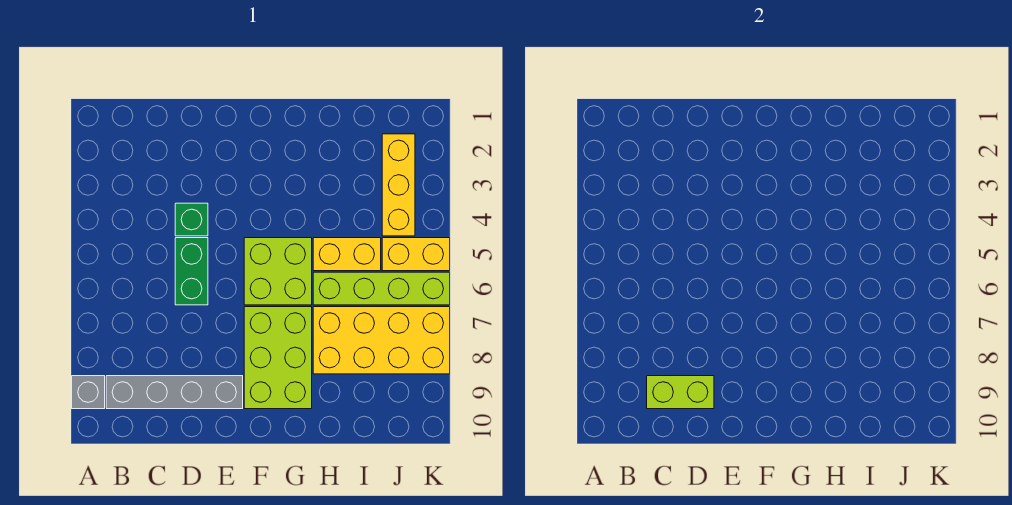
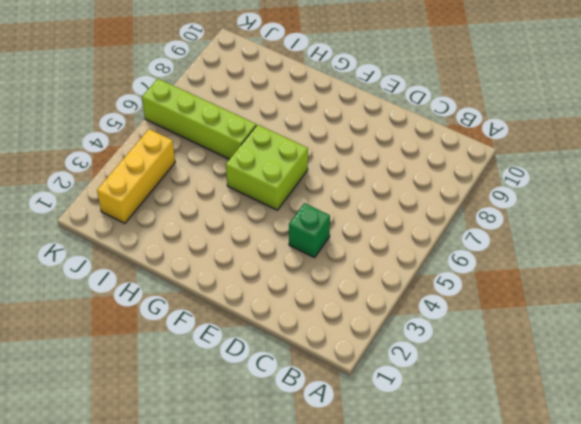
none -> grey brick A9 level 1
none -> grey brick B9:E9 level 1
none -> green brick D5:D6 level 1

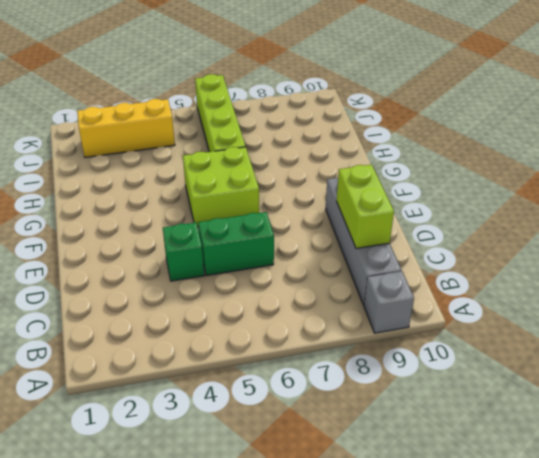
none -> lime brick F7:G9 level 1
none -> yellow brick H5:I5 level 1
none -> yellow brick H7:K8 level 1

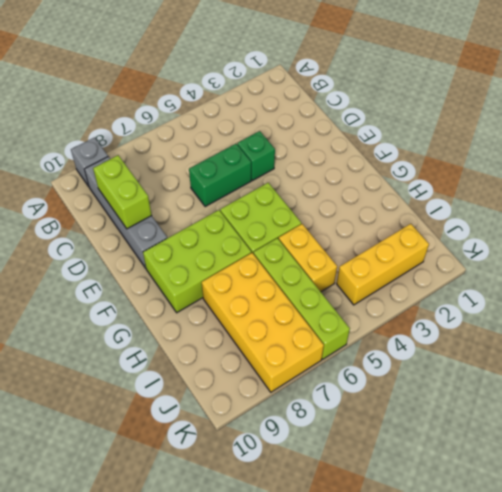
none -> yellow brick J5:K5 level 1

